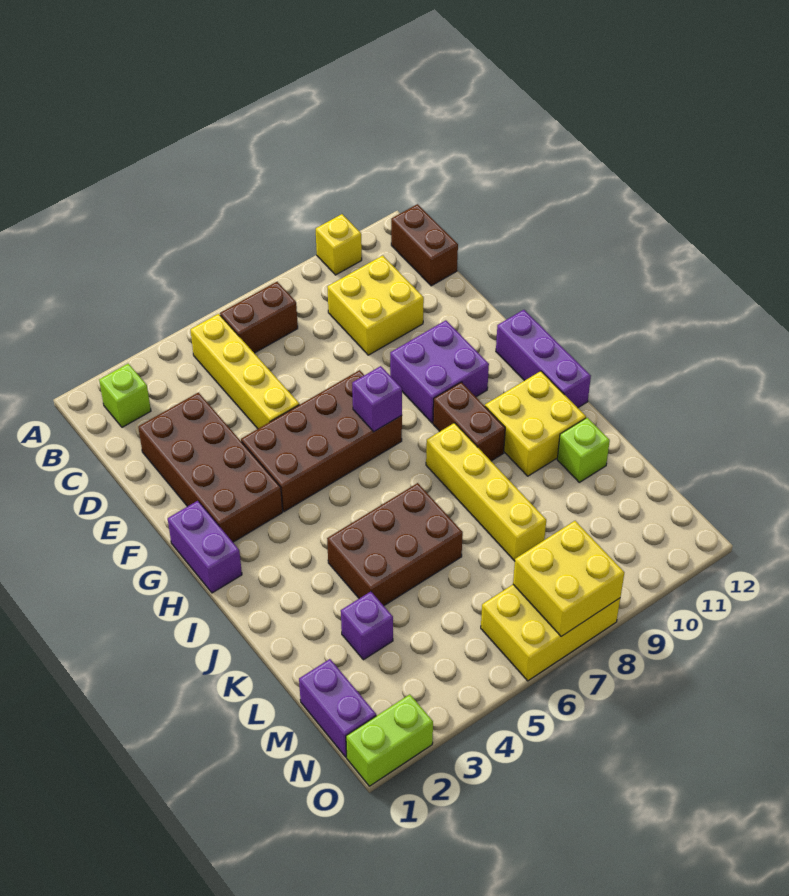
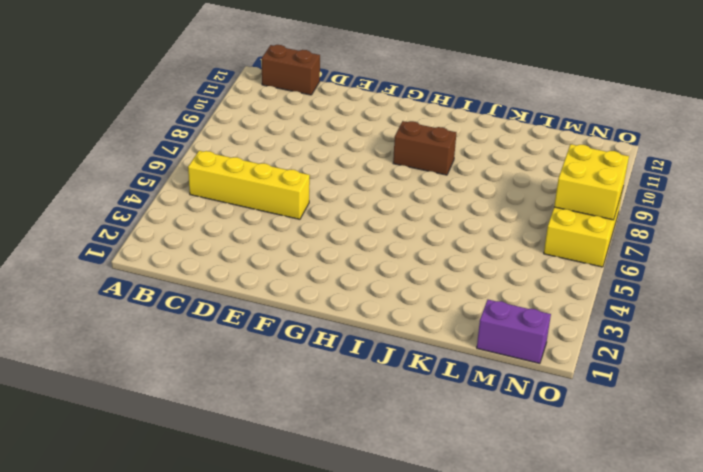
none -> yellow brick A10 level 1
none -> lime brick B2 level 1
none -> brown brick B6:B7 level 1

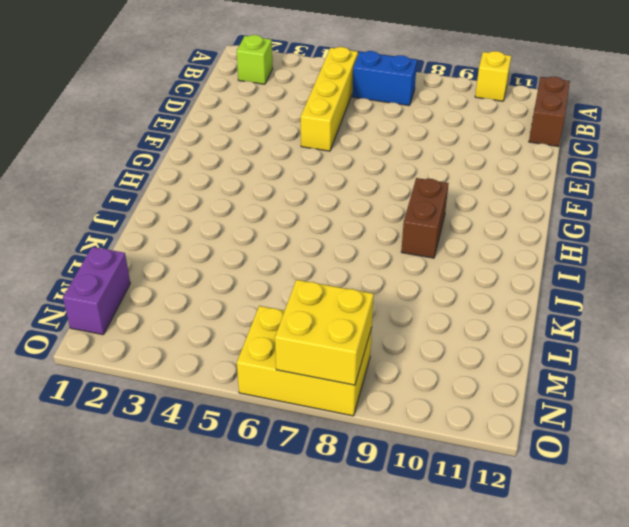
blue brick B6:B7 level 1 -> brown brick B6:B7 level 1
none -> yellow brick C9:D10 level 1
none -> brown brick D2:G3 level 1
none -> brown brick F4:G7 level 1

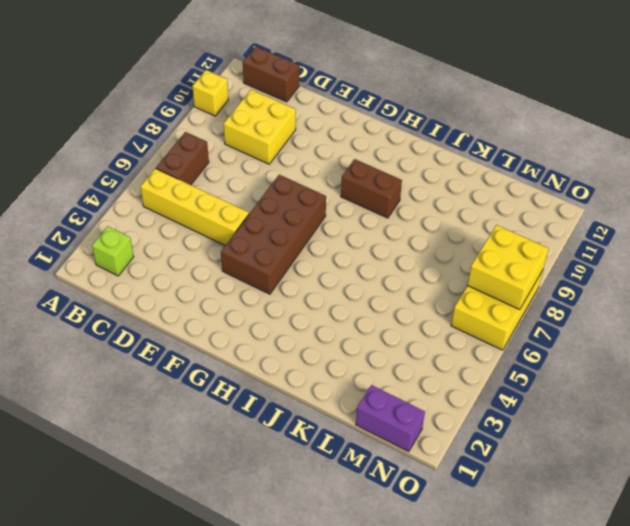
none -> brown brick D2:G3 level 1
none -> purple brick F9:G10 level 1
none -> purple brick G1:H1 level 1

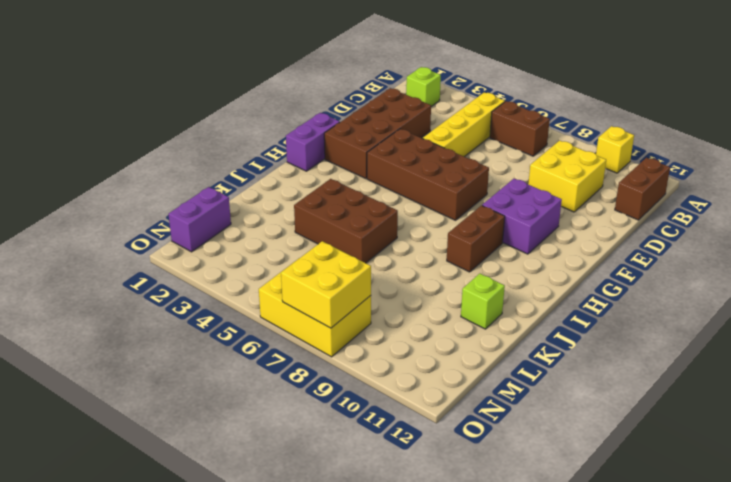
none -> purple brick G12:I12 level 1
none -> yellow brick I8:L8 level 1
none -> yellow brick I10:J11 level 1

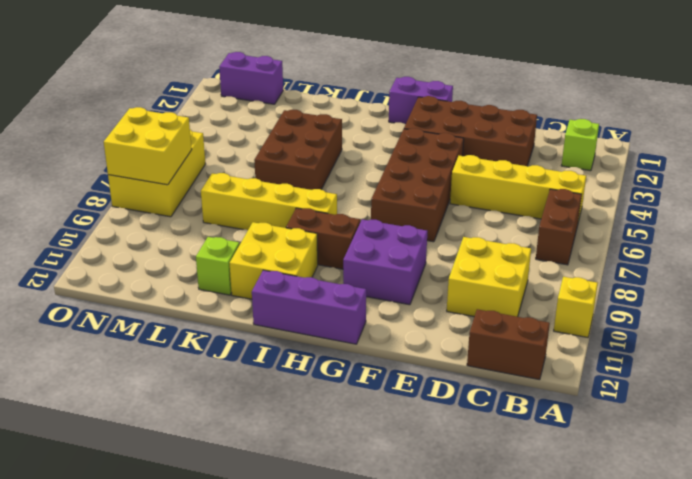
none -> purple brick L3 level 1
none -> lime brick O1:O2 level 1
none -> purple brick G7 level 2

